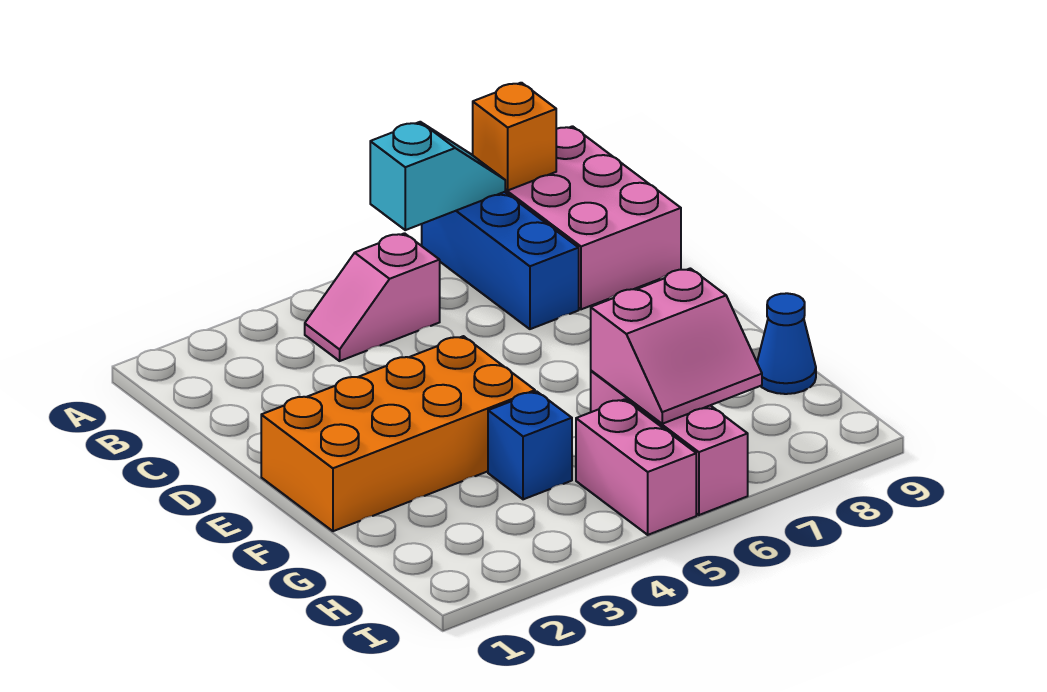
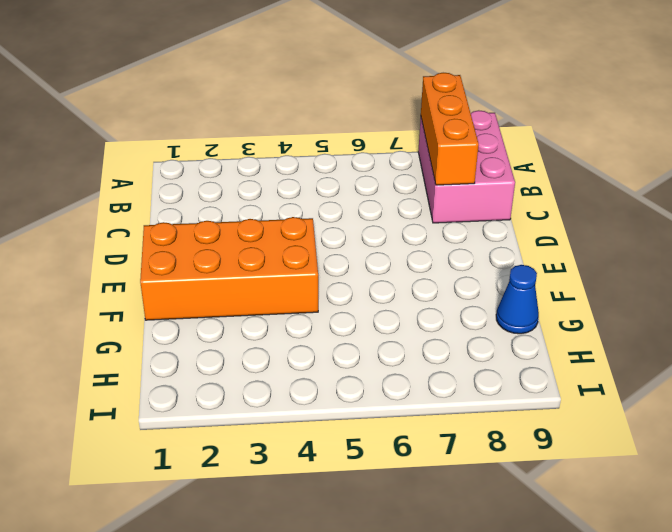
orange brick A8:C8 level 2 -> orange brick A8 level 2
none -> blue brick A7:C7 level 1
none -> pink slope B4:B5 level 1 top 5

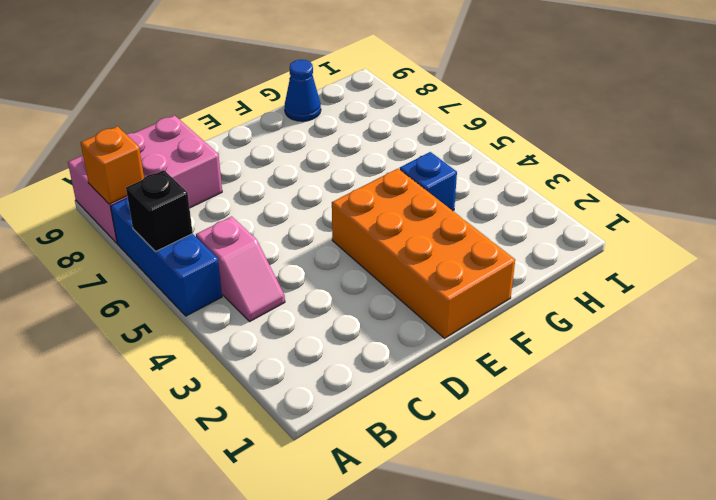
blue brick A5:A7 level 1 -> blue brick A7:C7 level 1
black brick A6 level 2 -> cyan slope A6:A7 level 2 top 6
none -> pink brick G6:I6 level 1
none -> pink brick H5:I5 level 1

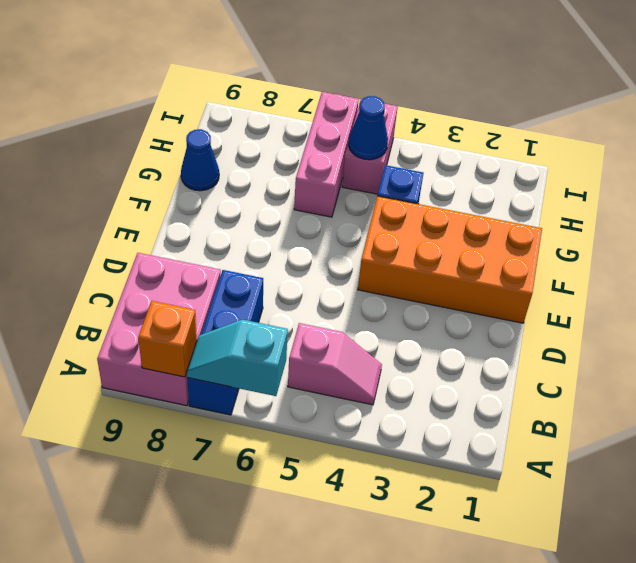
blue cone H5 level 2 -> none
none -> pink slope G6:H7 level 2 top G

